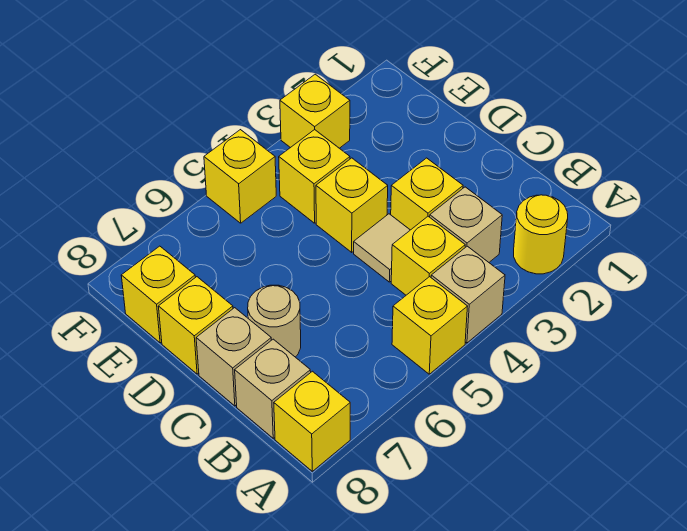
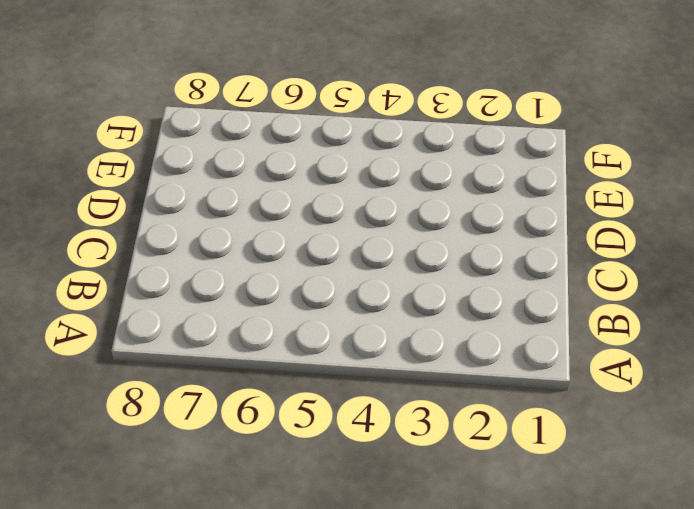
none -> yellow round brick A2 level 1
none -> tan brick A4 level 1
none -> yellow brick A5 level 1

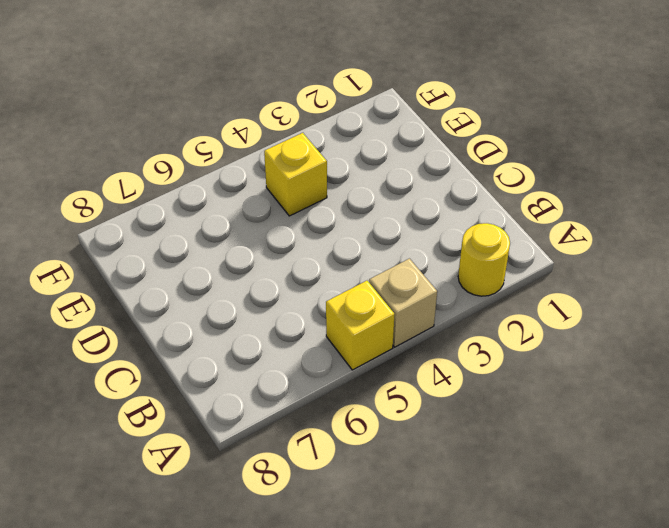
none -> yellow brick A8 level 1
none -> tan brick B3 level 1
none -> yellow brick B4 level 1

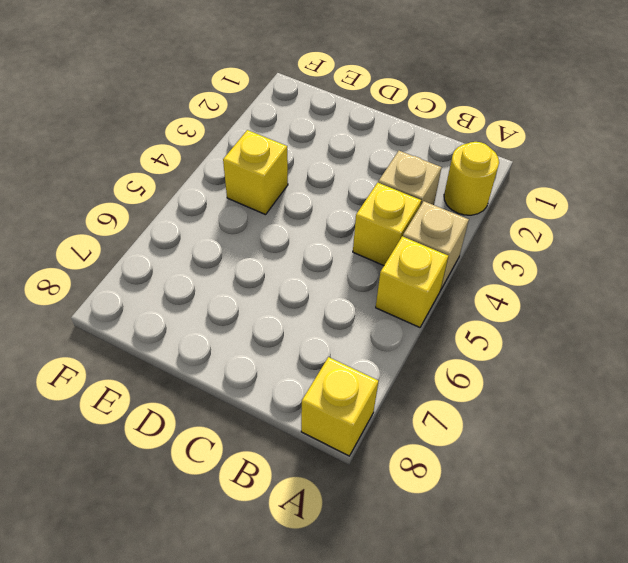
none -> tan brick B8 level 1
none -> yellow brick C3 level 1
none -> tan tile C4 level 1

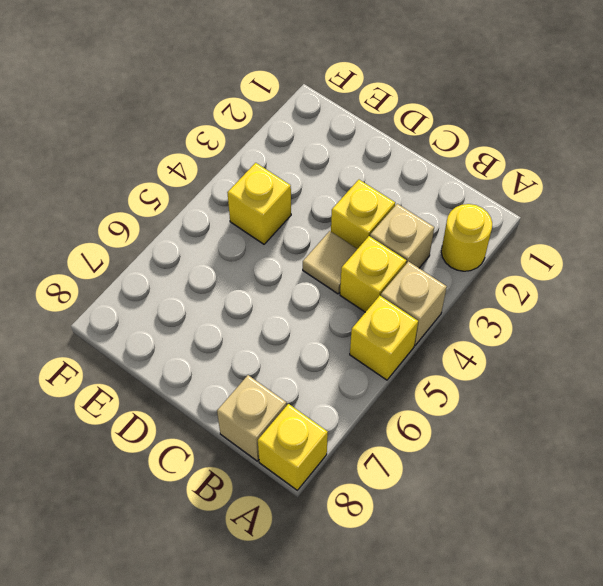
none -> tan round brick C7 level 1
none -> tan brick C8 level 1
none -> yellow brick D4 level 1

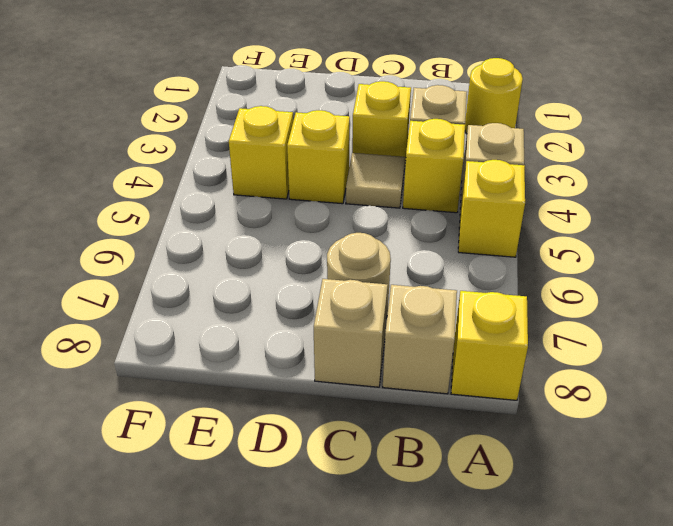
none -> yellow brick D8 level 1
none -> yellow brick E8 level 1
none -> yellow brick F3 level 1

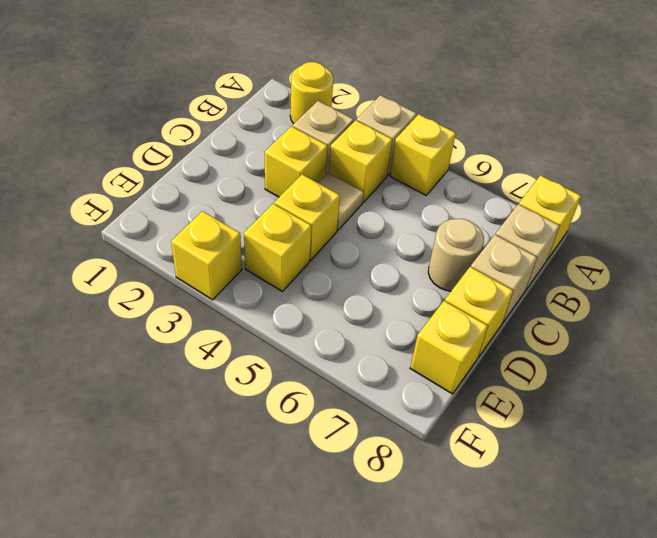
none -> yellow brick F5 level 1

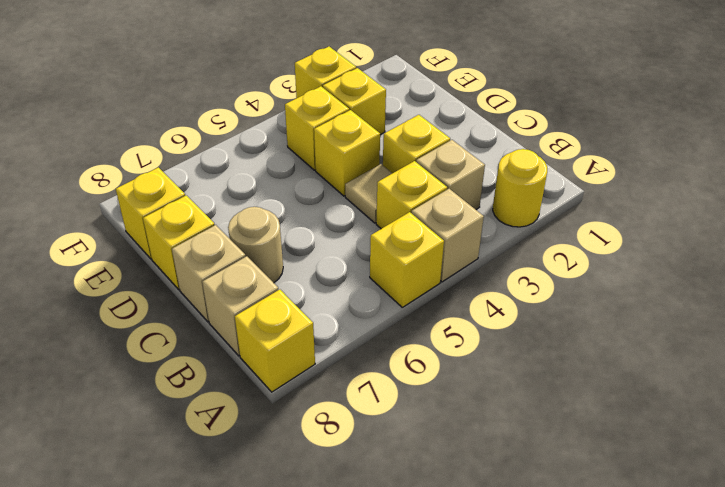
yellow brick E3 level 1 -> yellow brick F5 level 1

